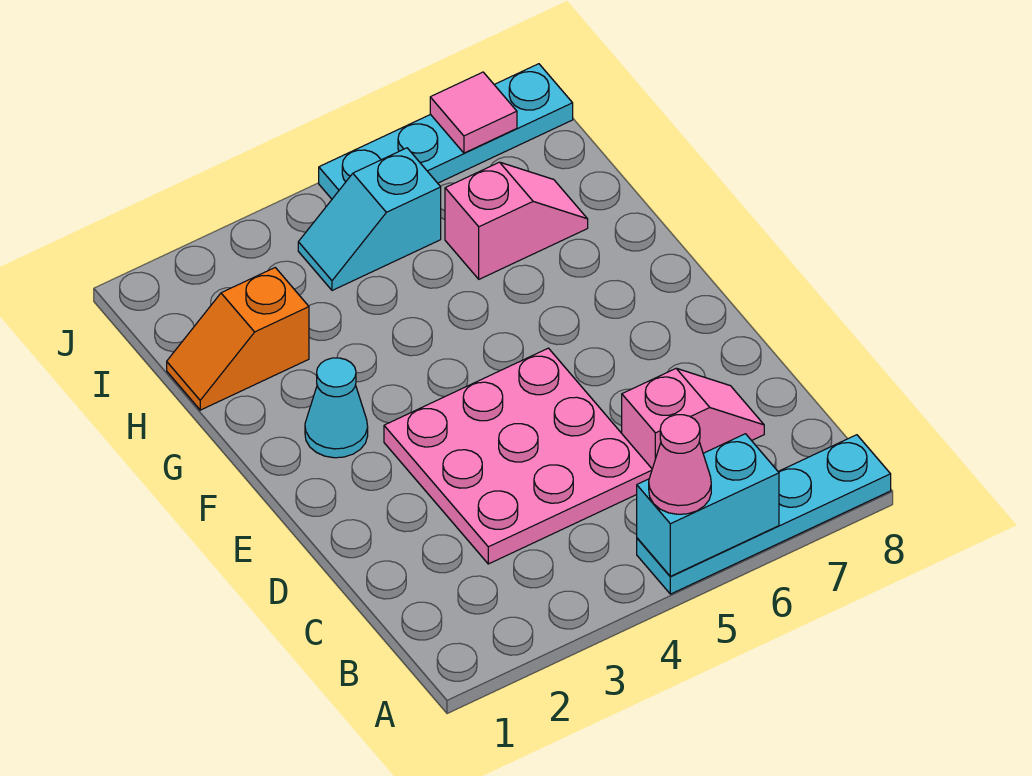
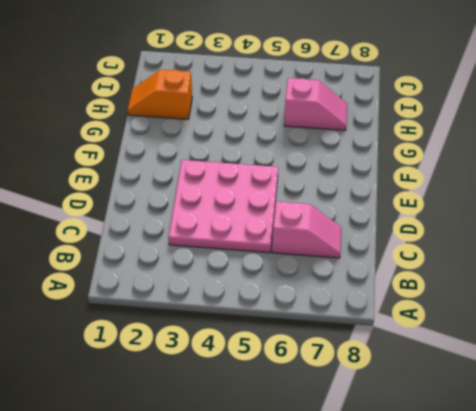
none -> cyan plate A5:A8 level 1
none -> cyan cone F2 level 1

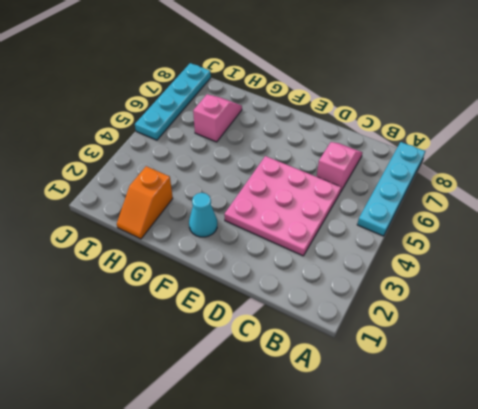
none -> cyan slope I4:I5 level 1 top 5
none -> cyan brick A5:A6 level 2

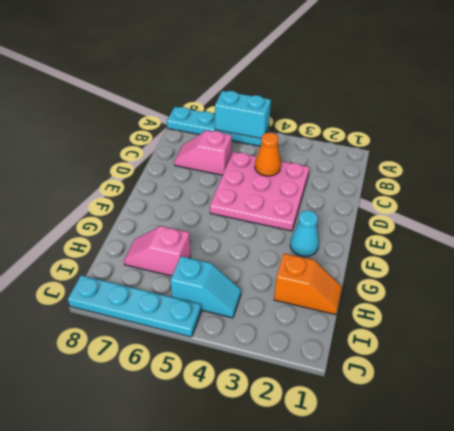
orange cone C4 level 2 -> none
none -> pink tile J7 level 2
none -> pink cone A5 level 3

